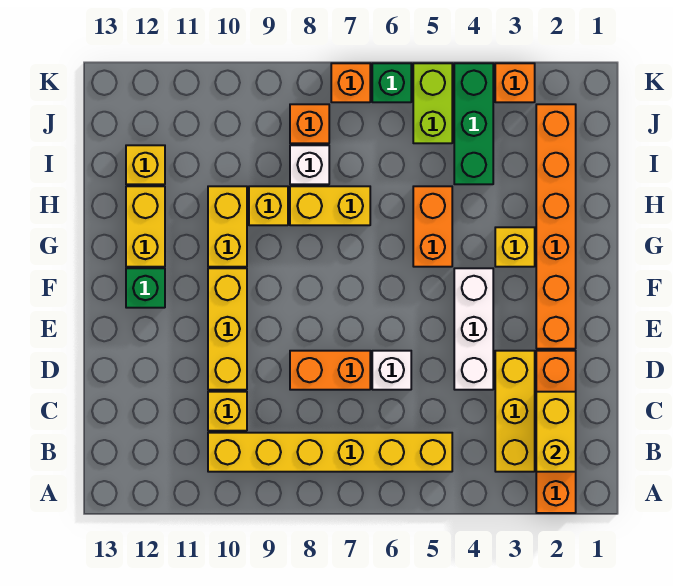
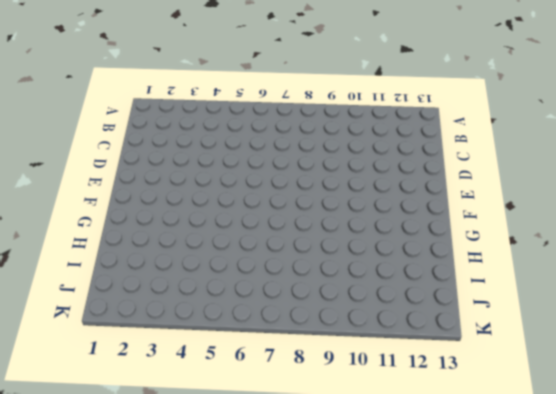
none -> orange brick A2:D2 level 1
none -> yellow brick B3:D3 level 1
none -> yellow brick B5:B10 level 1

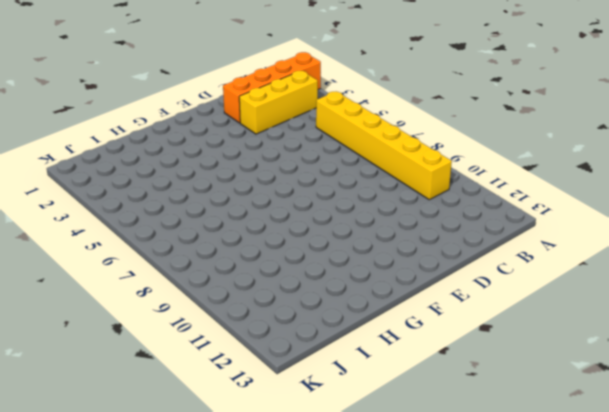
none -> yellow brick C10 level 1
none -> white brick D4:F4 level 1
none -> white brick D6 level 1

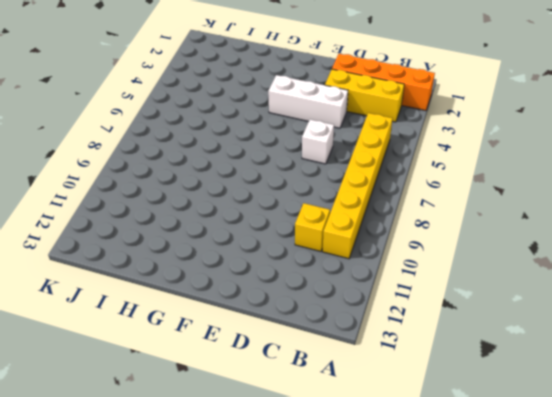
none -> orange brick D7:D8 level 1
none -> yellow brick D10:F10 level 1
none -> orange brick E2:J2 level 1

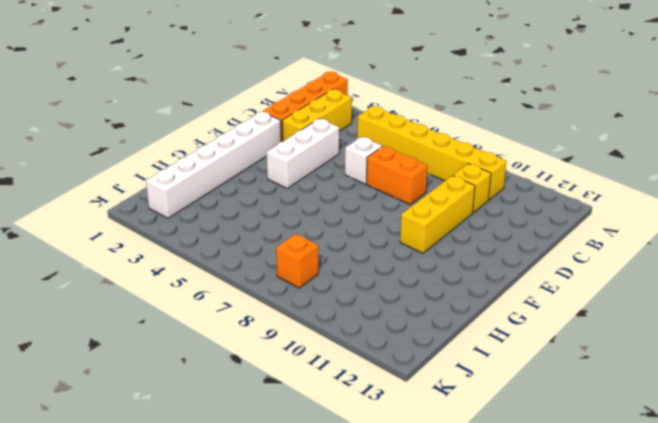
white brick E2:J2 level 1 -> orange brick E2:J2 level 1
none -> green brick F12 level 1
none -> yellow brick G3 level 1
none -> orange brick G5:H5 level 1

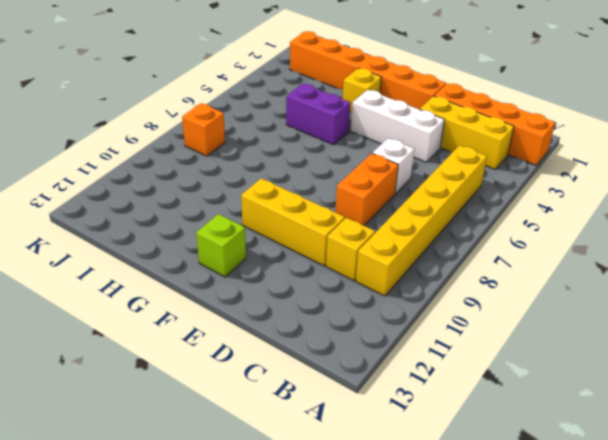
lime brick F12 level 1 -> green brick F12 level 1
purple brick G5:H5 level 1 -> orange brick G5:H5 level 1
none -> yellow brick G10:H10 level 1
none -> yellow brick G12:H12 level 1
none -> yellow brick H7:H8 level 1

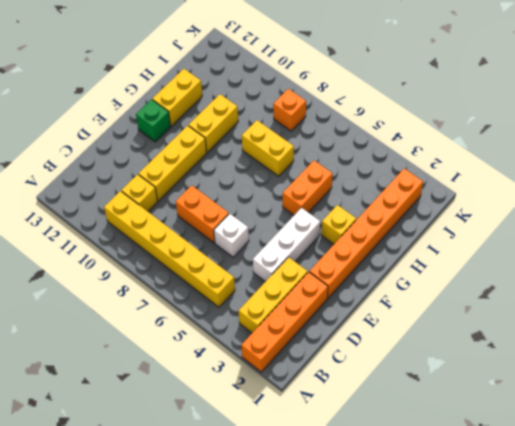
none -> yellow brick H9 level 1
none -> green brick I4:K4 level 1
none -> white brick I8 level 1

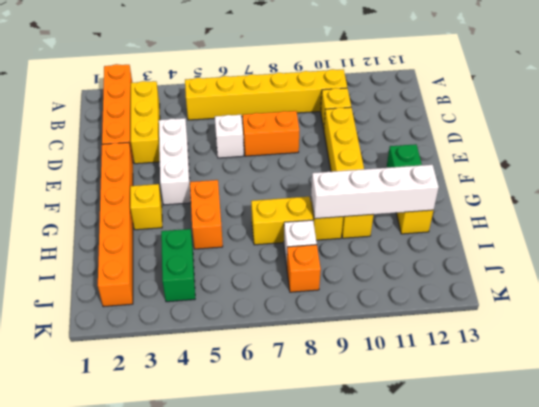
white brick H9:H12 level 2 -> none
green brick I4:J4 level 1 -> green brick I4:K4 level 1
none -> yellow brick I12 level 1
none -> lime brick J5:K5 level 1
none -> orange brick K3 level 1

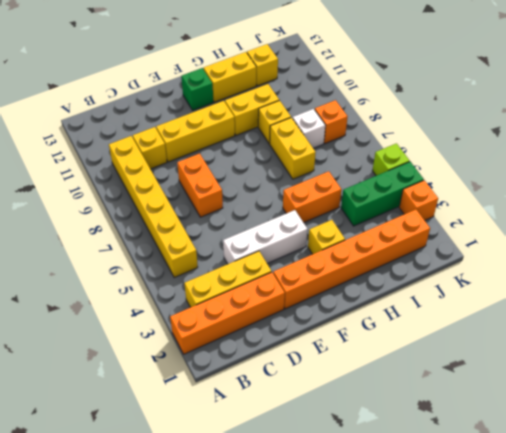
lime brick K5 level 1 -> lime brick J5:K5 level 1
none -> white brick D6 level 1
none -> green brick K6 level 1
none -> orange brick K7 level 1

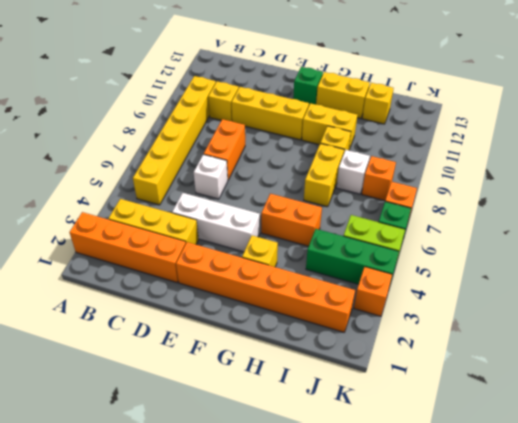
none -> yellow brick B2:C2 level 2

